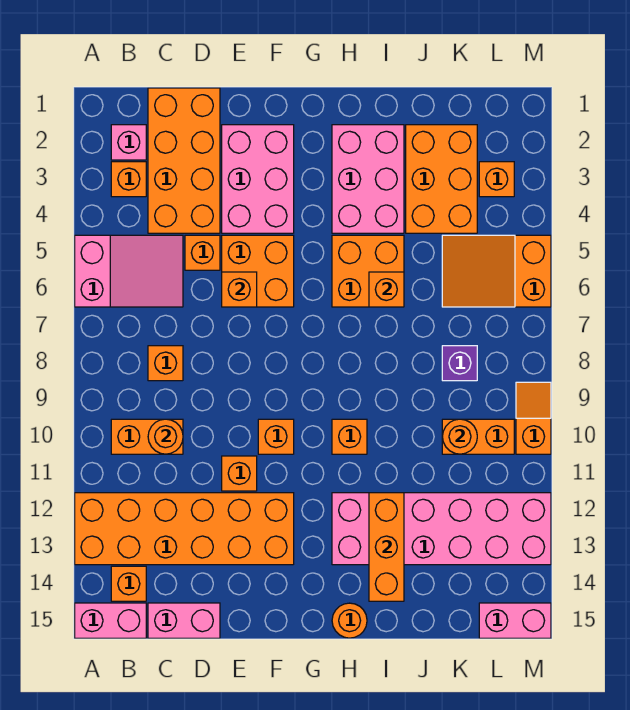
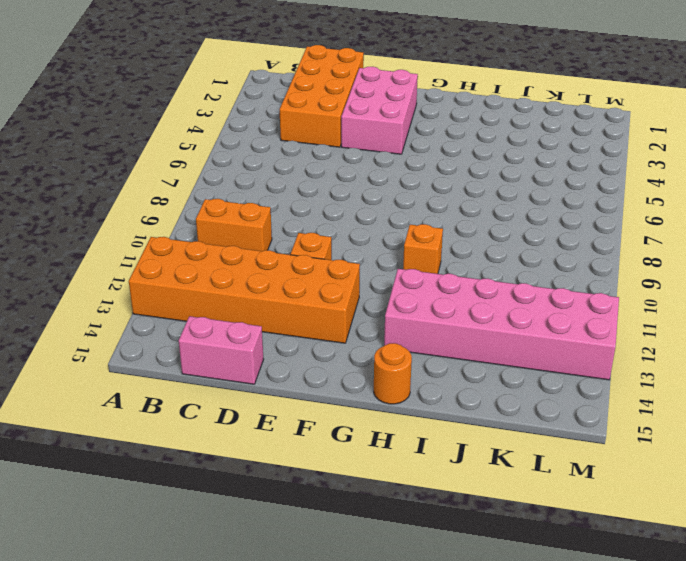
none -> pink slope A5:C6 level 1 top A
none -> pink brick A15:B15 level 1
none -> pink brick B2 level 1
none -> orange brick B3 level 1

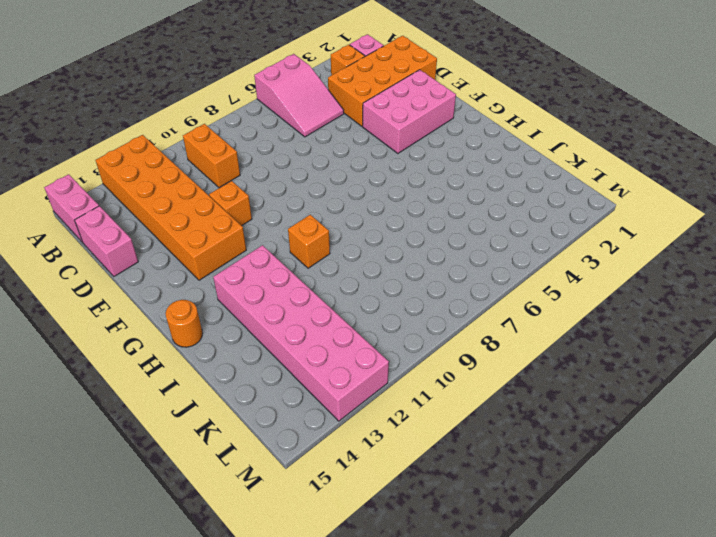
none -> orange brick B14 level 1
none -> orange brick C8 level 1
none -> orange brick D5 level 1
none -> orange brick E5:F6 level 1

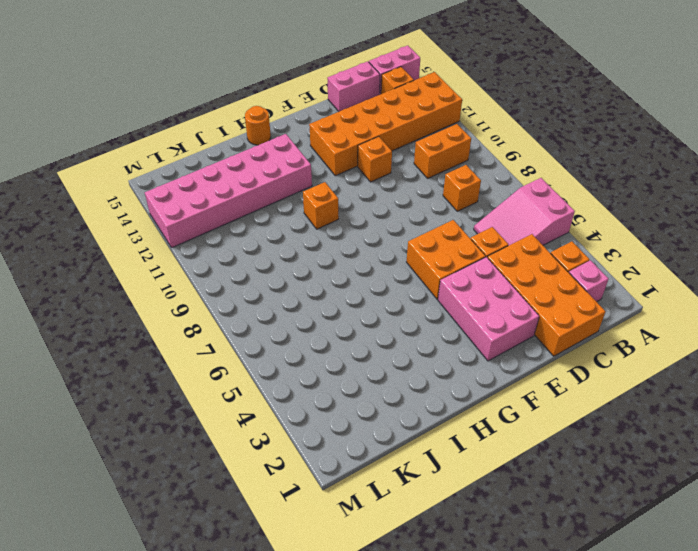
none -> orange brick F10 level 1
none -> pink brick H2:I4 level 1
none -> orange brick H5:I6 level 1
none -> orange brick J2:K4 level 1

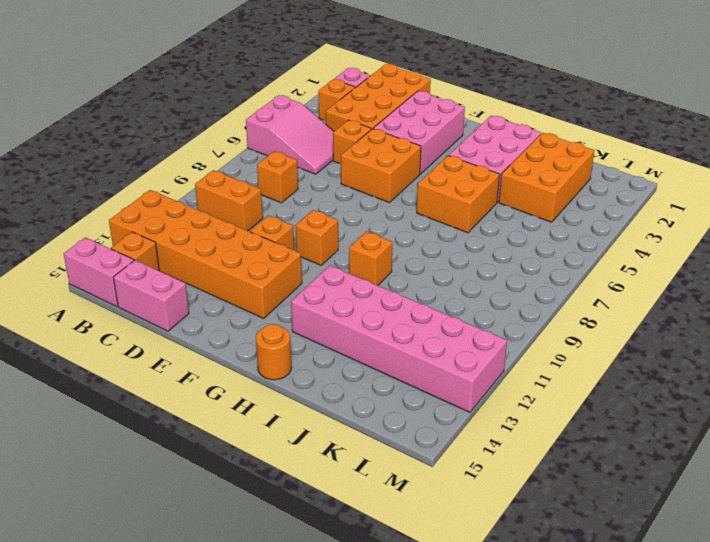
none -> orange slope K5:M6 level 1 top M
none -> purple brick K8 level 1
none -> orange brick K10:L10 level 1
none -> orange brick L3 level 1

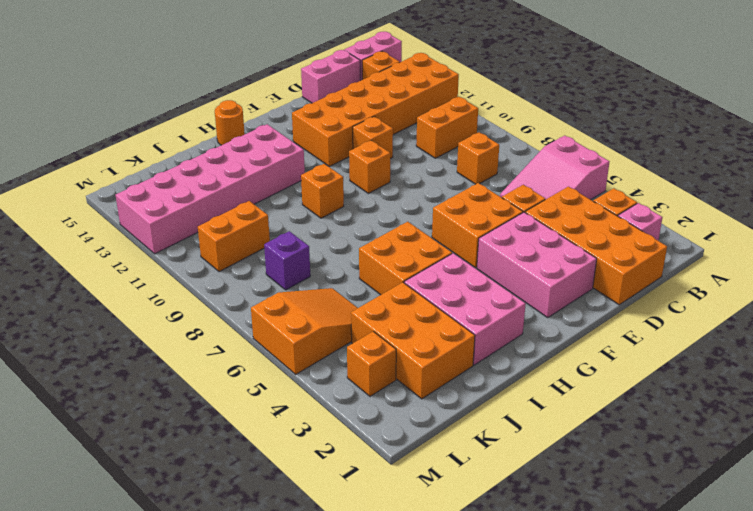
none -> pink brick L15:M15 level 1
none -> orange slope M9:M10 level 1 top 10
none -> orange round brick C10 level 2
none -> orange brick E6 level 2

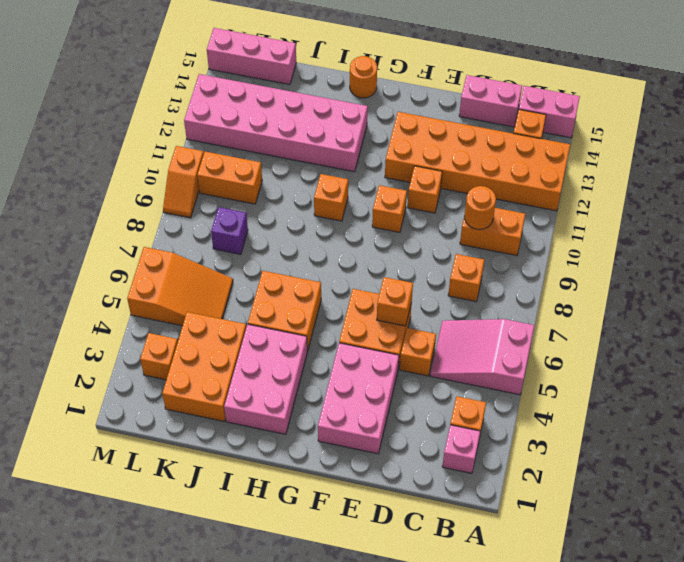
pink brick K15:M15 level 1 -> pink brick L15:M15 level 1
none -> orange brick C1:D4 level 1
none -> orange brick I6 level 2
none -> orange brick I12:I14 level 2
none -> orange round brick K10 level 2

